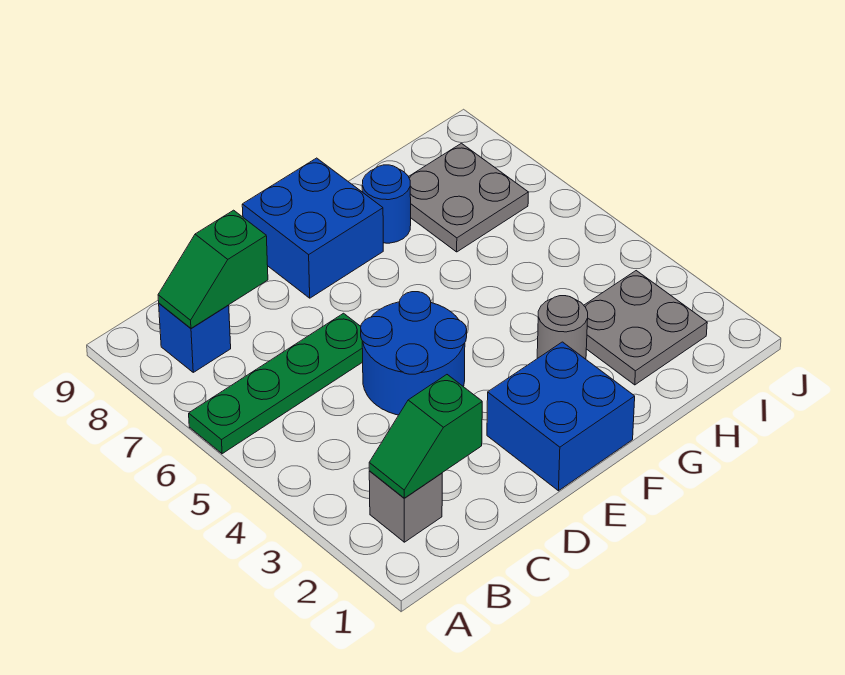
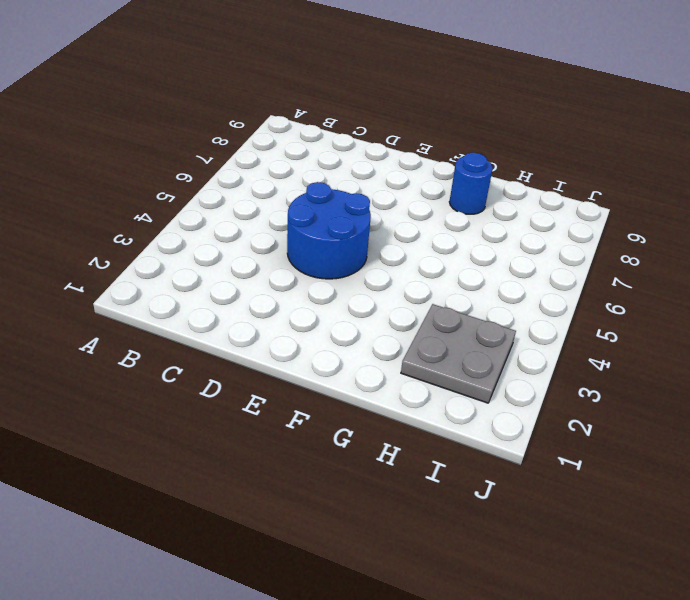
none -> green plate A6:D6 level 1
none -> grey brick B2 level 1
none -> blue brick B8 level 1

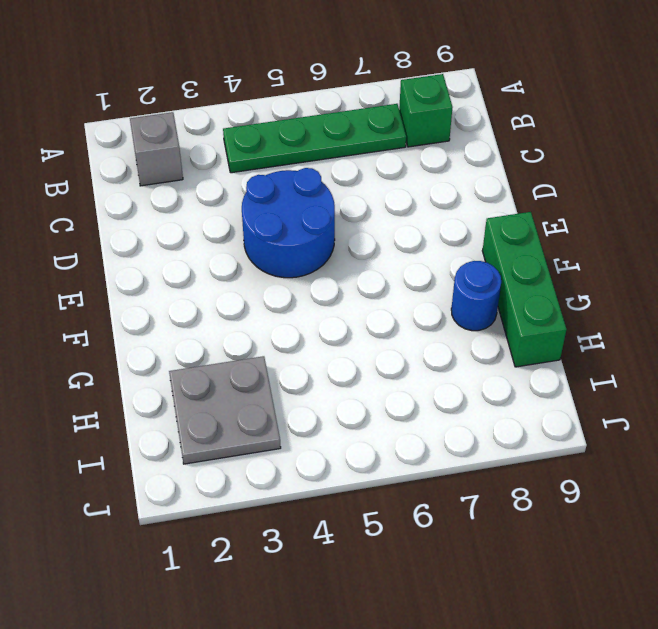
green plate B4:B7 level 1 -> green plate A6:D6 level 1
green brick B8 level 1 -> blue brick B8 level 1
green brick F9:H9 level 1 -> blue brick E8:F9 level 1
none -> blue brick E1:F2 level 1
none -> grey round brick G3 level 1
none -> grey plate H7:I8 level 1

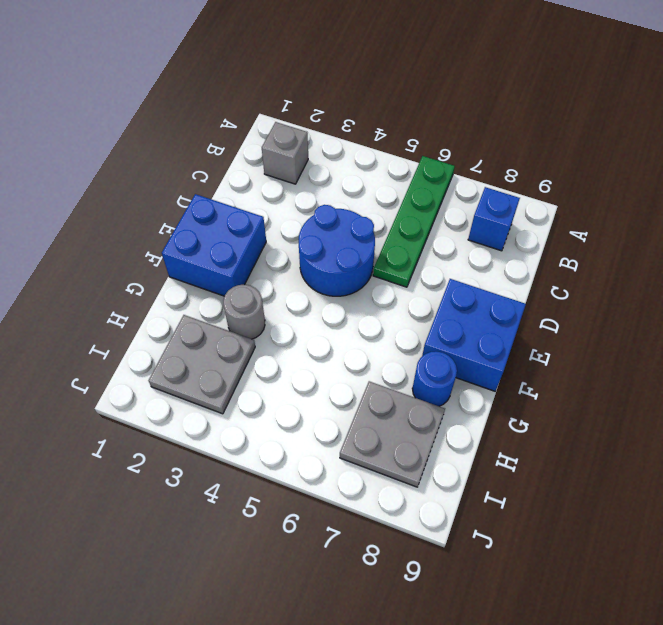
none -> green slope B2:C2 level 2 top C
none -> green slope B8:C8 level 2 top C

